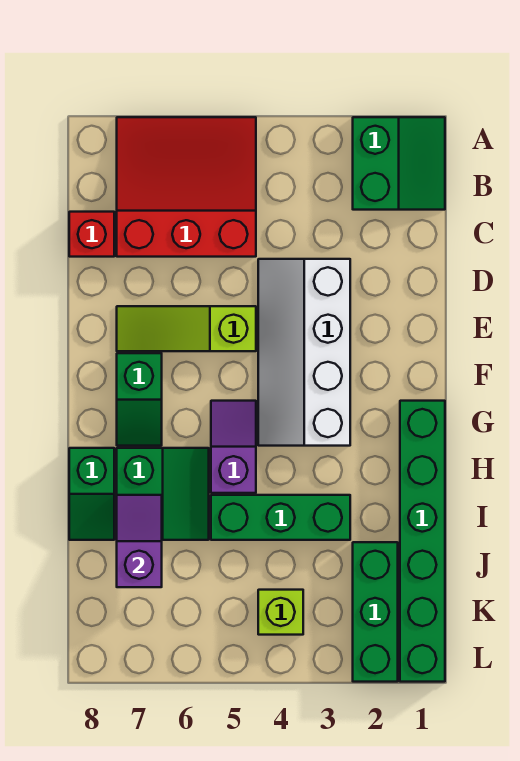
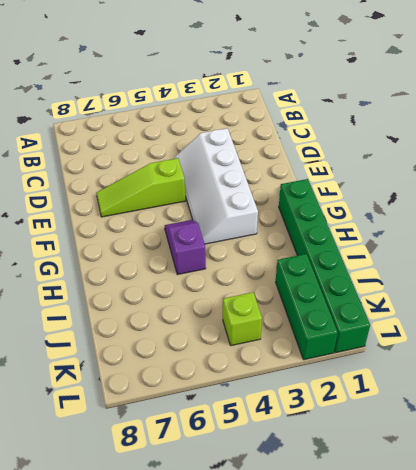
none -> green slope A1:B2 level 1 top 2
none -> red slope A5:C7 level 1 top C
none -> red brick C8 level 1

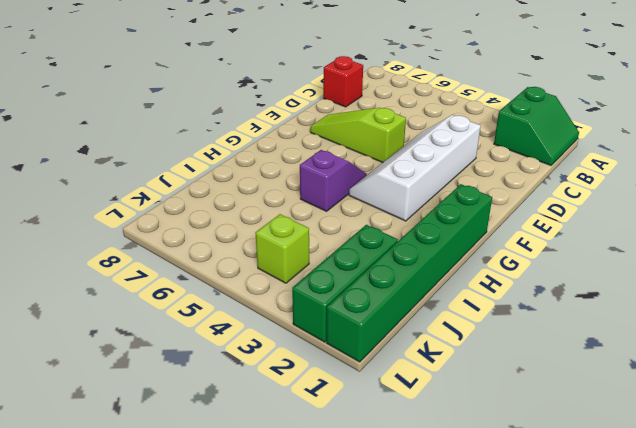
none -> red slope A5:C7 level 1 top C
none -> green slope F7:G7 level 1 top F
none -> green slope H6:I7 level 1 top 7

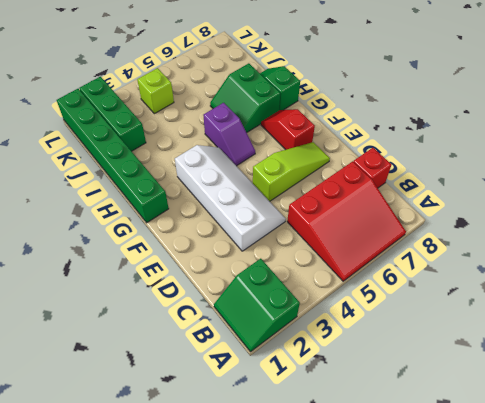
red slope F7:G7 level 1 top F -> green slope F7:G7 level 1 top F
none -> green brick I3:I5 level 1
none -> purple slope I7:J7 level 2 top J

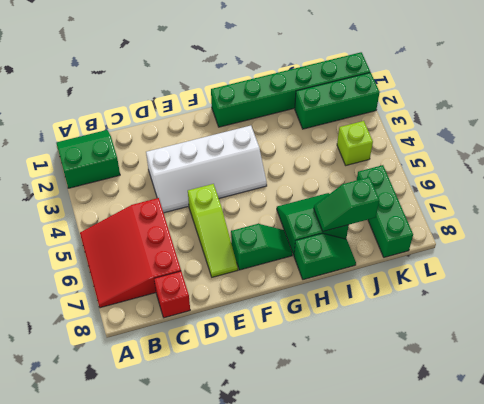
green slope I7:J7 level 2 top J -> purple slope I7:J7 level 2 top J
green brick K6:K8 level 1 -> green brick I3:I5 level 1
none -> purple slope G5:H5 level 1 top H

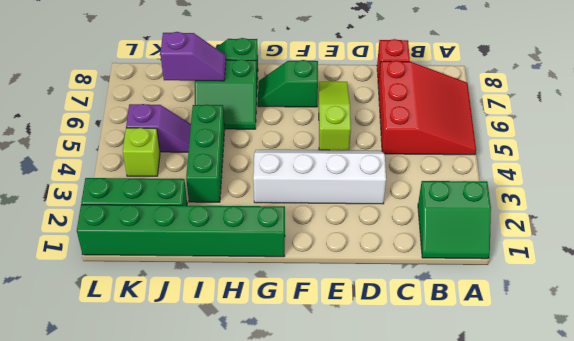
purple slope J5:K5 level 1 top K -> purple slope G5:H5 level 1 top H

